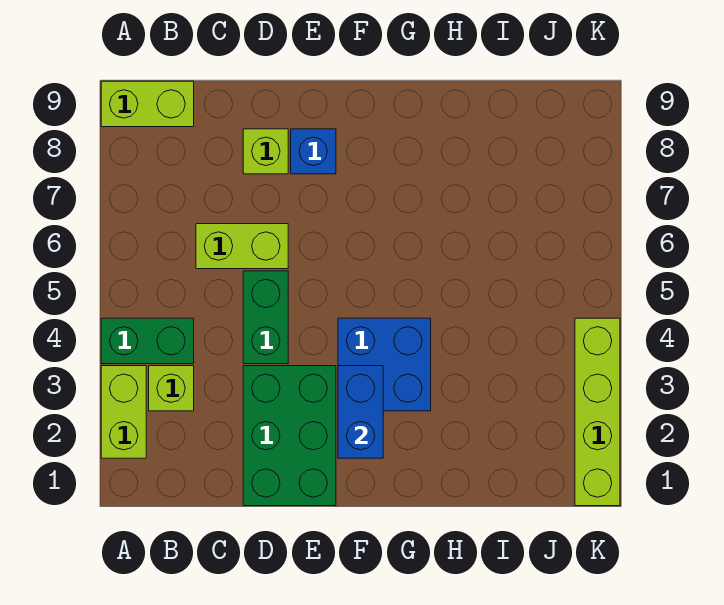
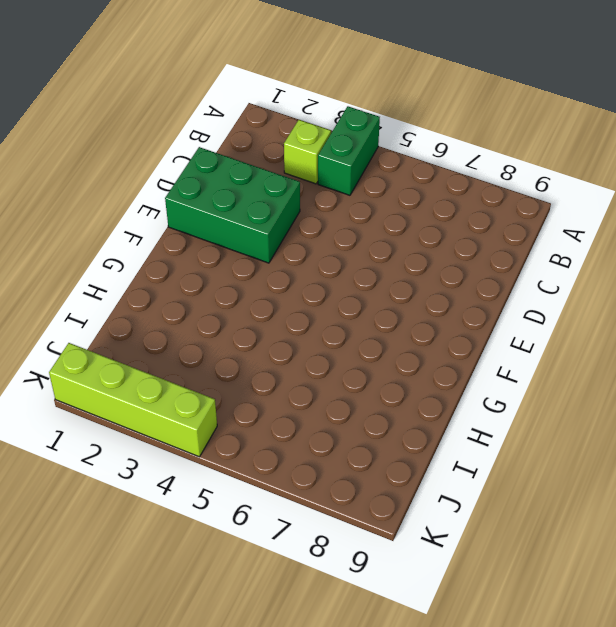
none -> lime brick A2:A3 level 1
none -> lime brick A9:B9 level 1
none -> lime brick C6:D6 level 1

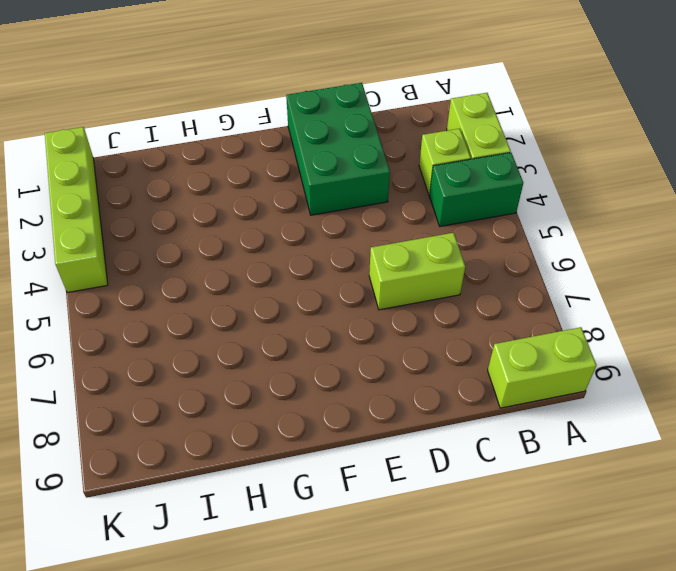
none -> green brick D4:D5 level 1
none -> lime brick D8 level 1
none -> blue brick E8 level 1

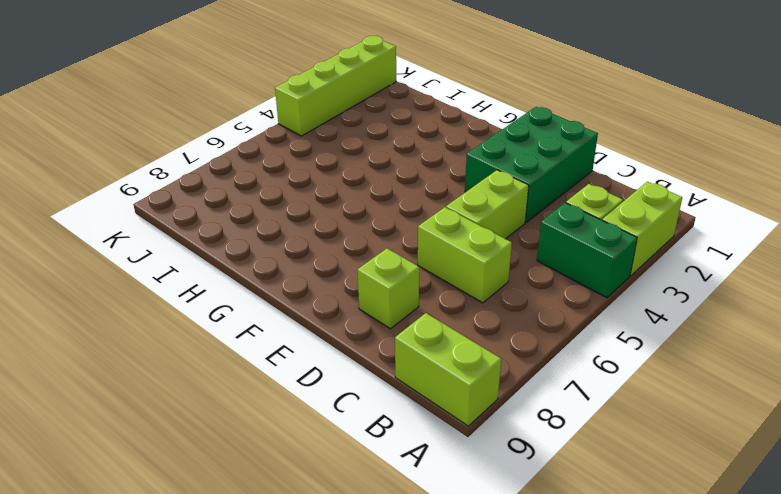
lime brick D4:D5 level 1 -> green brick D4:D5 level 1
none -> blue brick E8 level 1
none -> blue brick F3:G4 level 1
none -> blue brick F2:F3 level 2

